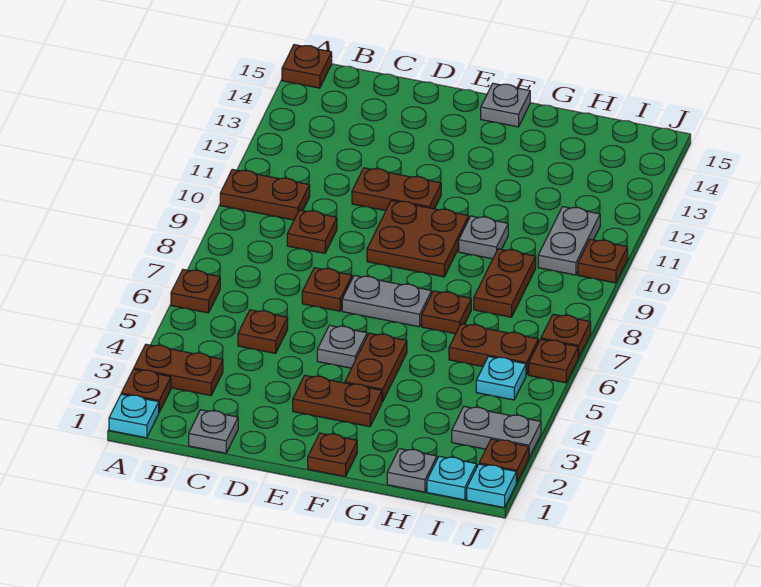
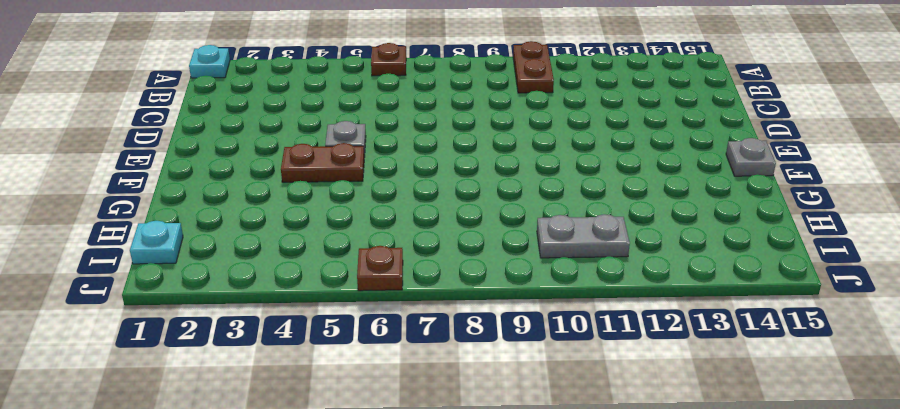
none -> brown plate A2 level 1
none -> brown plate A3:B3 level 1
none -> brown plate A15 level 1
none -> grey plate C1 level 1

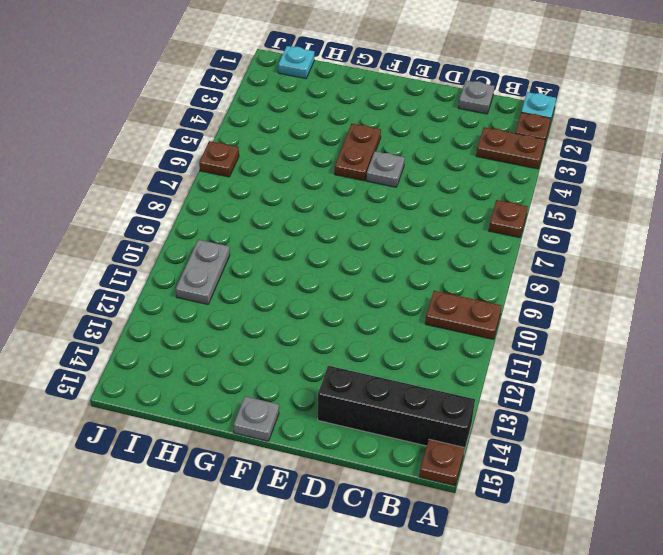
black brick A14:D14 level 1 -> none
none -> brown plate C5 level 1
none -> brown plate C9 level 1
none -> brown plate D7 level 1
none -> brown plate D11:E11 level 1

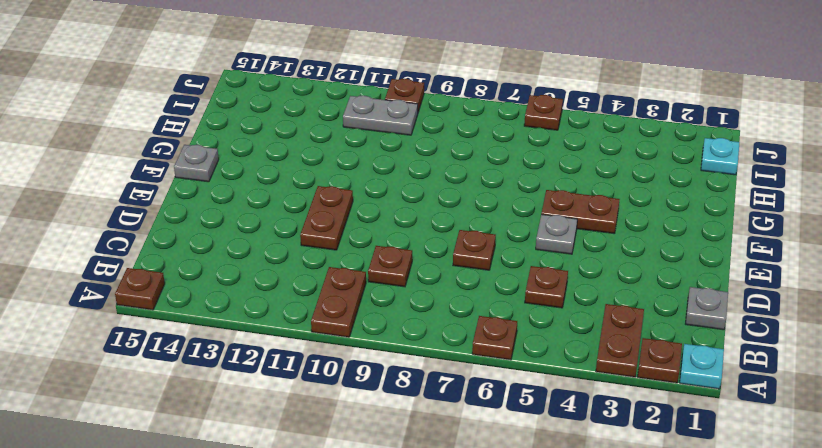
none -> brown plate E3:F3 level 1
none -> grey plate E7:F7 level 1
none -> brown plate E9:F10 level 1
none -> brown plate F1 level 1

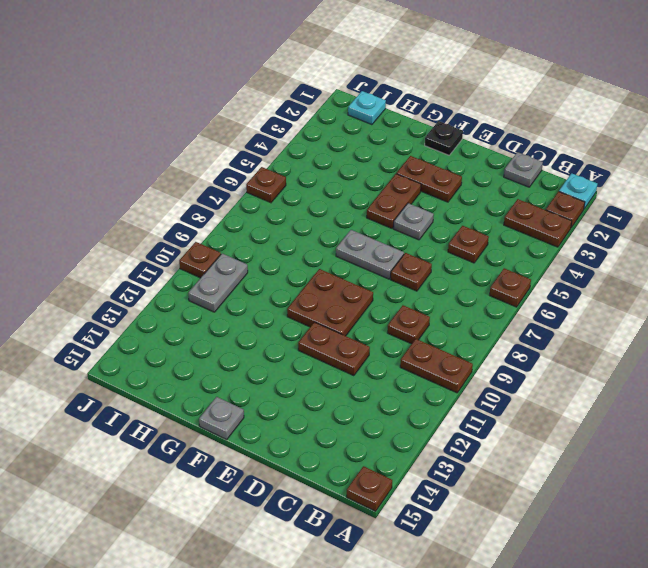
black plate F1 level 1 -> brown plate F1 level 1
none -> brown plate G7 level 1
none -> grey plate G10 level 1
none -> grey plate H1 level 1
none -> brown plate H6:I6 level 1

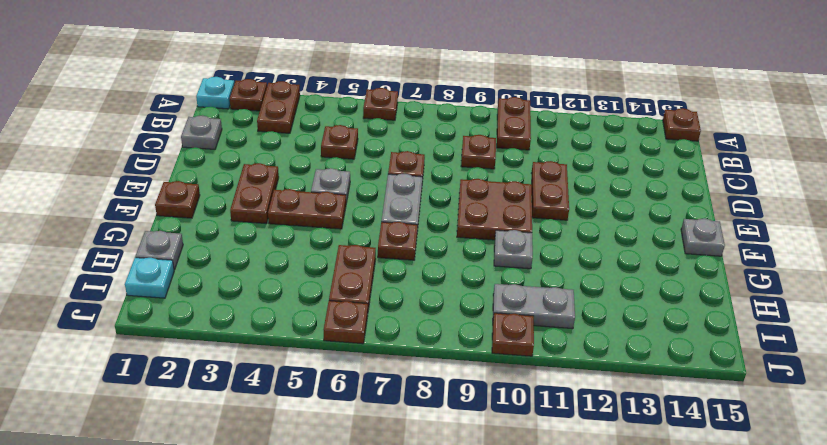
none -> brown plate H8:H9 level 1
none -> grey plate I3:J3 level 1
none -> cyan plate I5 level 1
none -> cyan plate J1 level 1

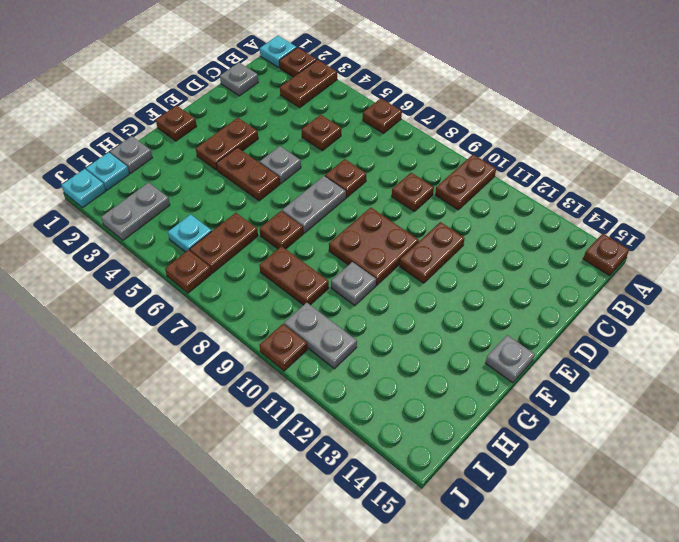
none -> brown plate J2 level 1
none -> brown plate J7 level 1

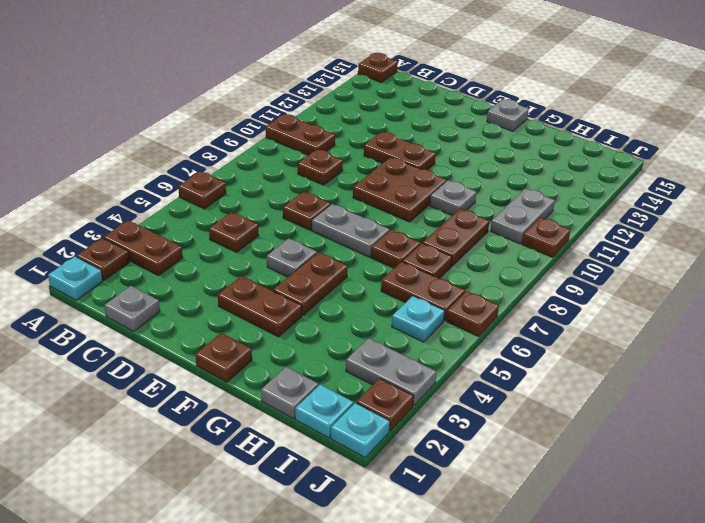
brown plate H7 level 1 -> brown plate J7 level 1

